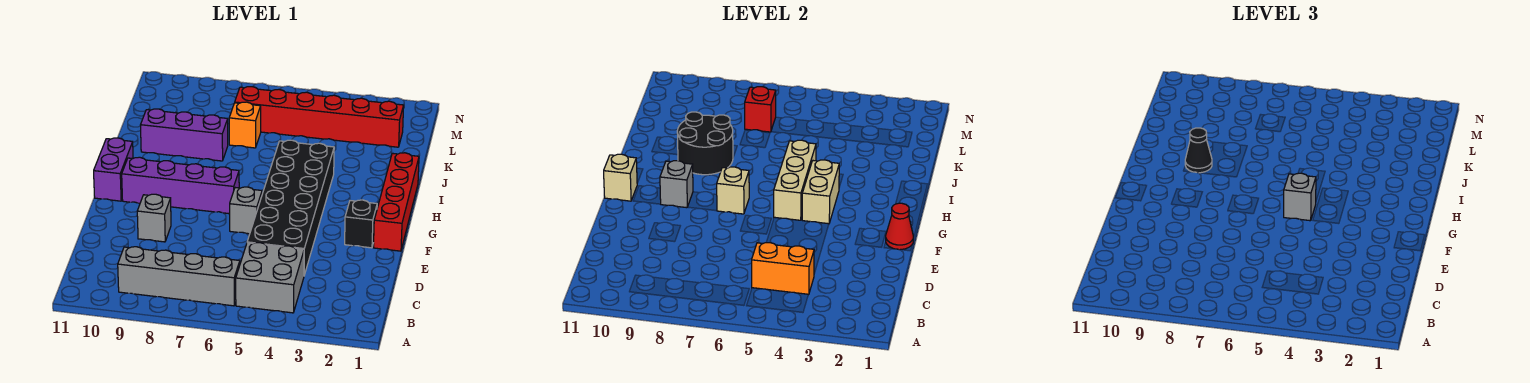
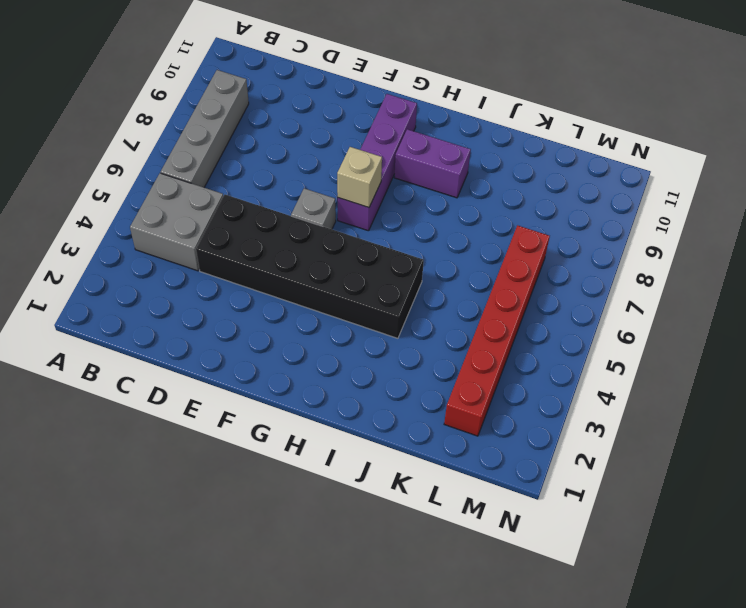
purple brick H9:I9 level 1 -> purple brick G11:H11 level 1
none -> grey brick E9 level 1
none -> red brick F1:I1 level 1
none -> black brick F2 level 1

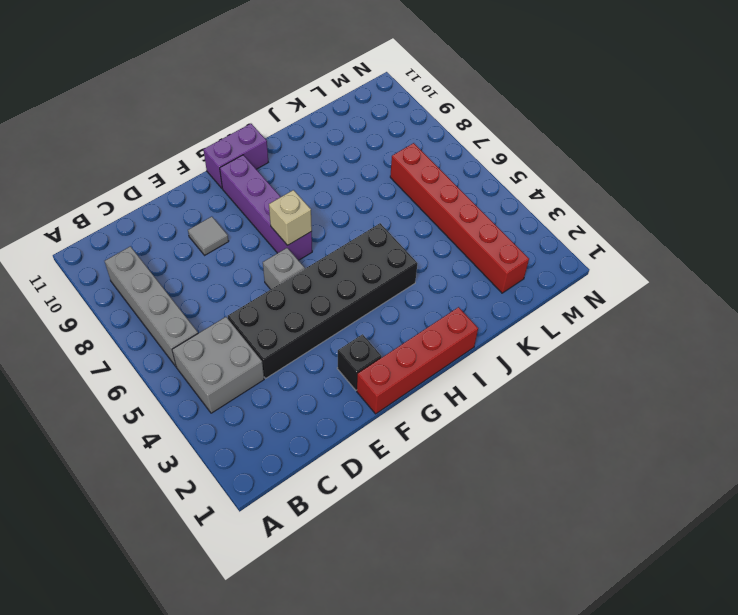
grey tile E9 level 1 -> grey brick E9 level 1
none -> purple brick J8:J10 level 1
none -> orange brick K7 level 1
none -> orange brick C4:C5 level 2

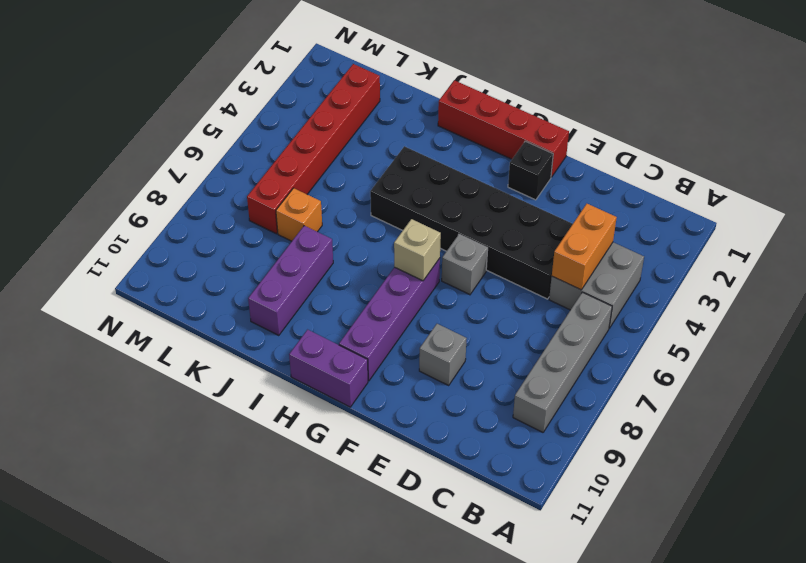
none -> red cone F1 level 2
none -> tan brick G4:H4 level 2
none -> tan brick G5:I5 level 2

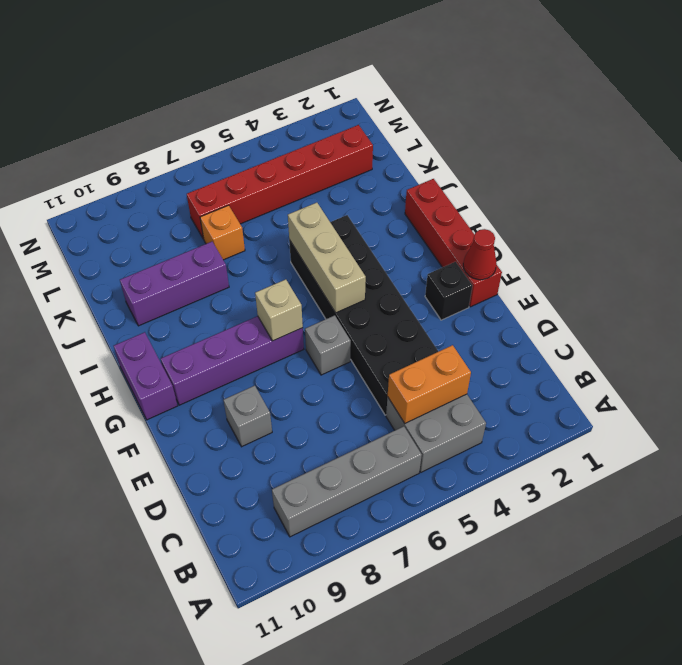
none -> tan brick G4:H4 level 2
none -> grey brick G9 level 2
none -> tan brick G11 level 2

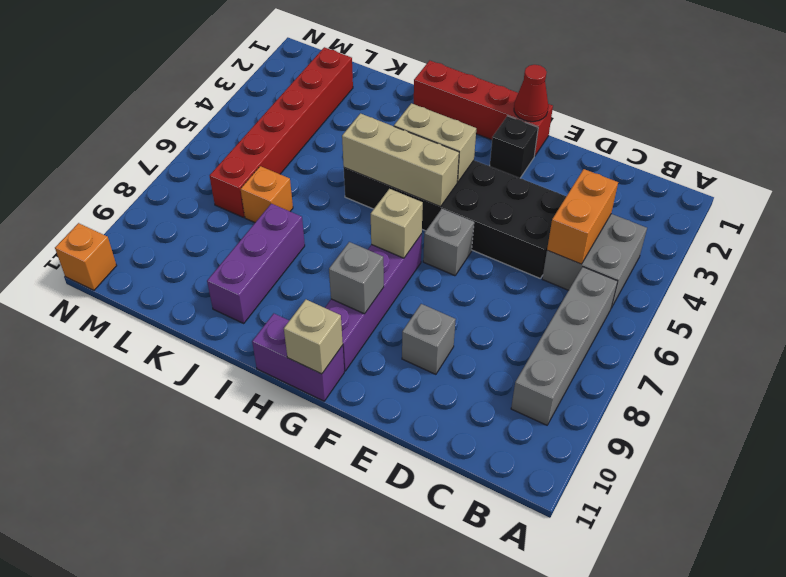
orange brick N11 level 1 -> none
none -> black round brick I8:J9 level 2
none -> red brick L7 level 2
none -> grey brick G5 level 3

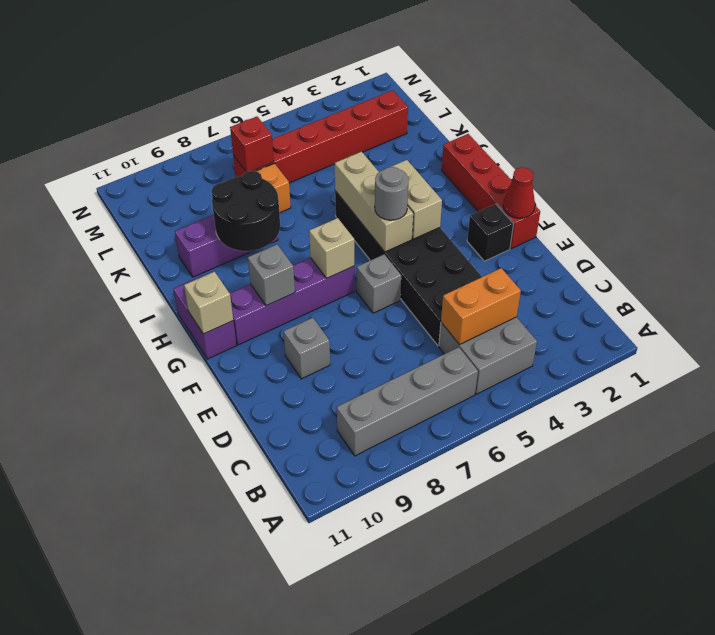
grey round brick G5 level 3 -> grey brick G5 level 3
none -> black cone I9 level 3

